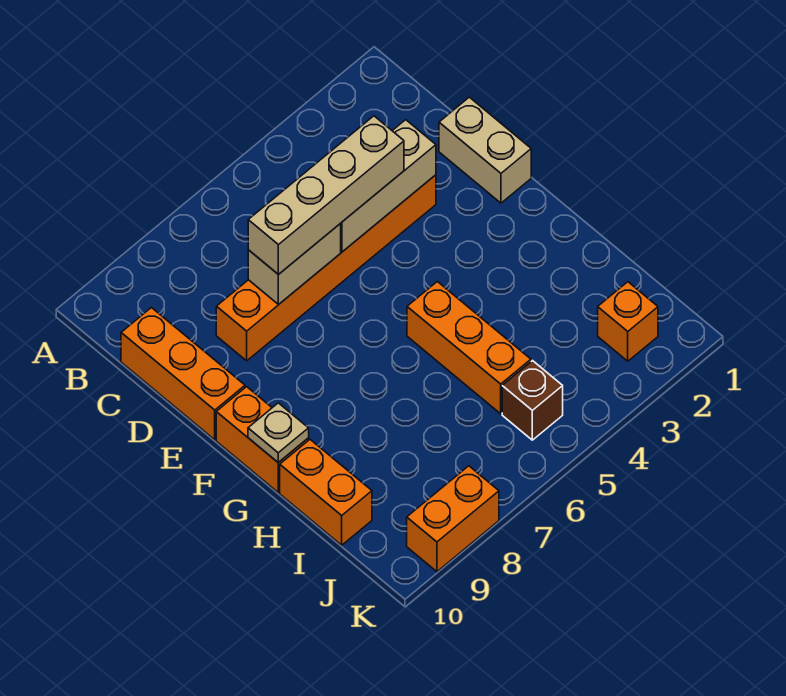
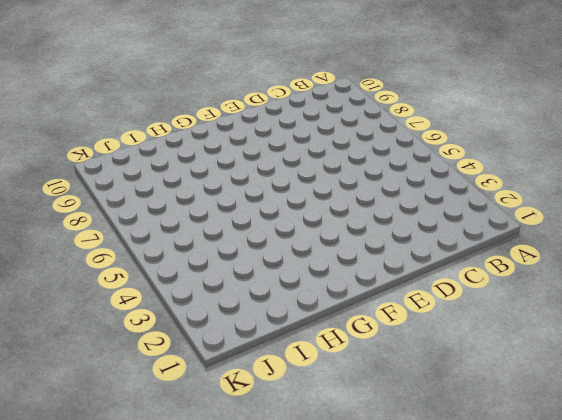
none -> orange brick C10:E10 level 1
none -> tan brick D1:E1 level 1
none -> orange brick D3:D8 level 1

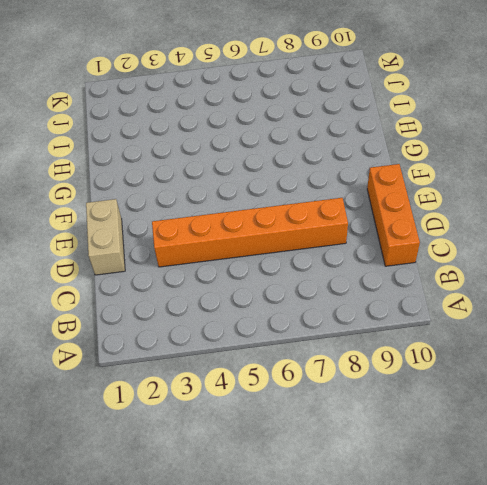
none -> orange brick F10:G10 level 1
none -> orange brick G5:I5 level 1
none -> orange brick H10:I10 level 1

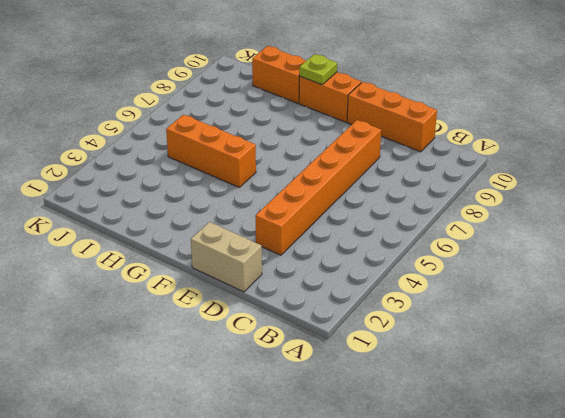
lime plate G10 level 2 -> tan plate G10 level 2
none -> orange brick J2 level 1
none -> brown brick J5 level 1
none -> orange brick K8:K9 level 1

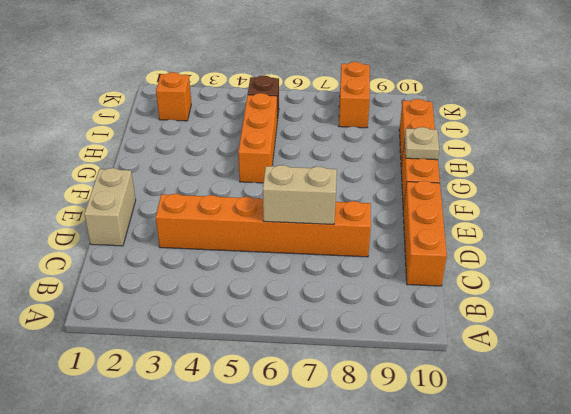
orange brick J8:K8 level 1 -> orange brick K8:K9 level 1
none -> tan brick D3:D5 level 2
none -> tan brick D4:D7 level 3

